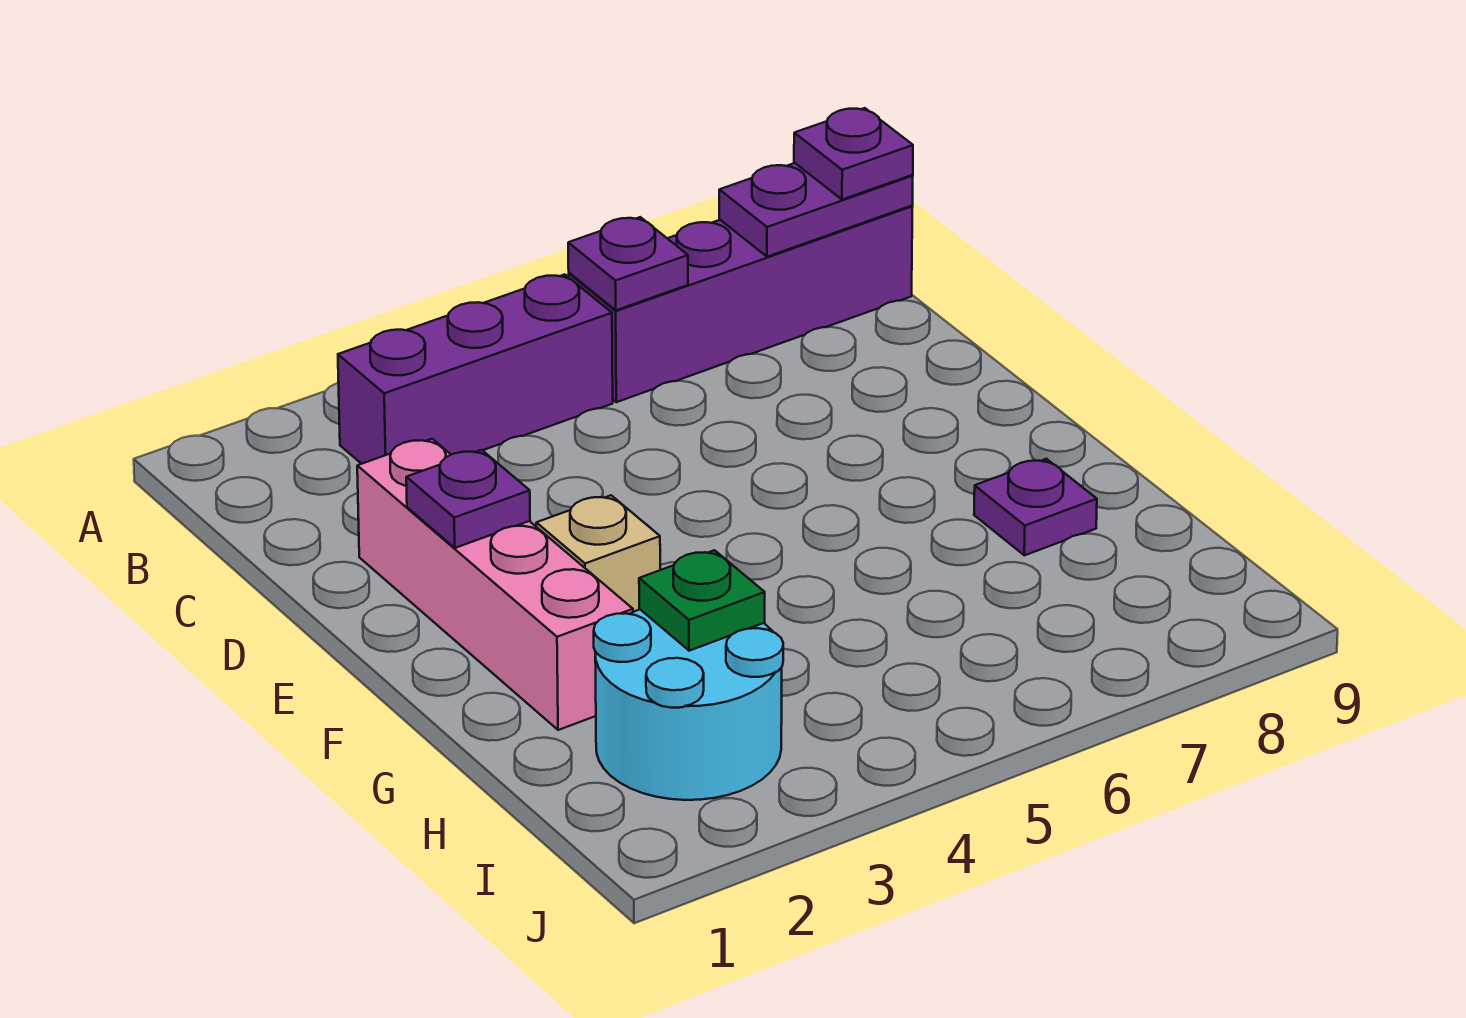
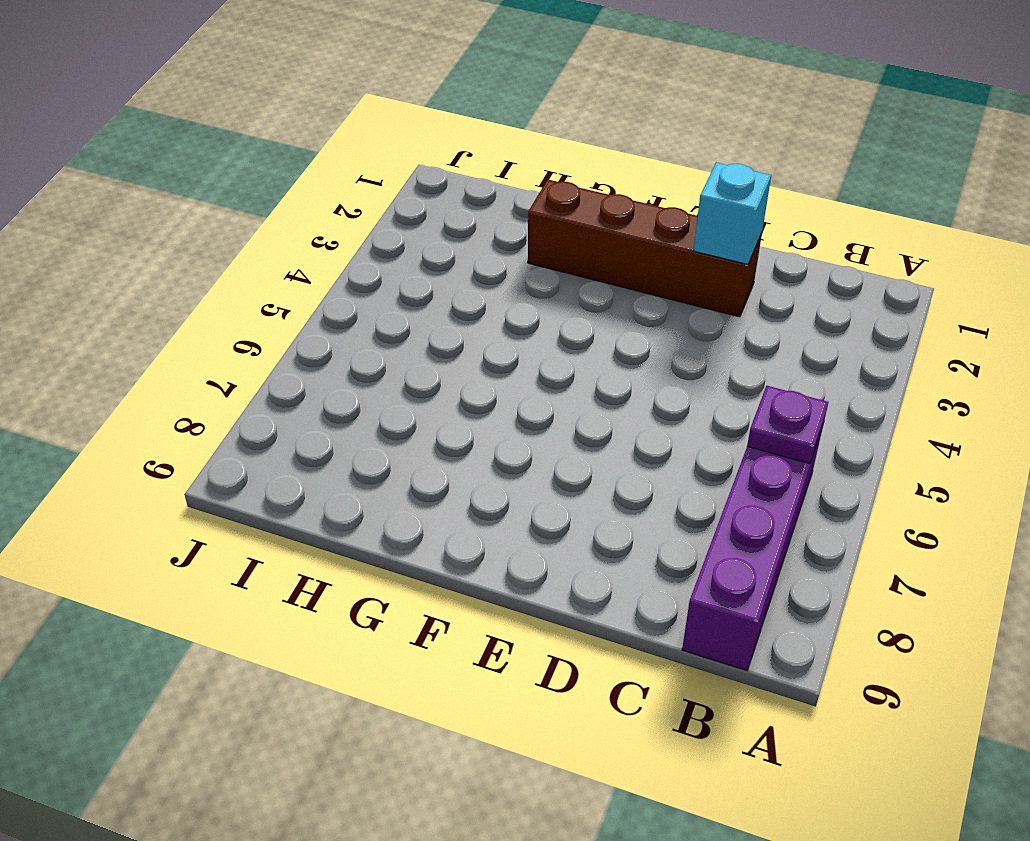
brown brick D2:G2 level 1 -> pink brick D2:G2 level 1
cyan brick D2 level 2 -> none
none -> purple brick B3:B5 level 1
none -> tan brick F3 level 1

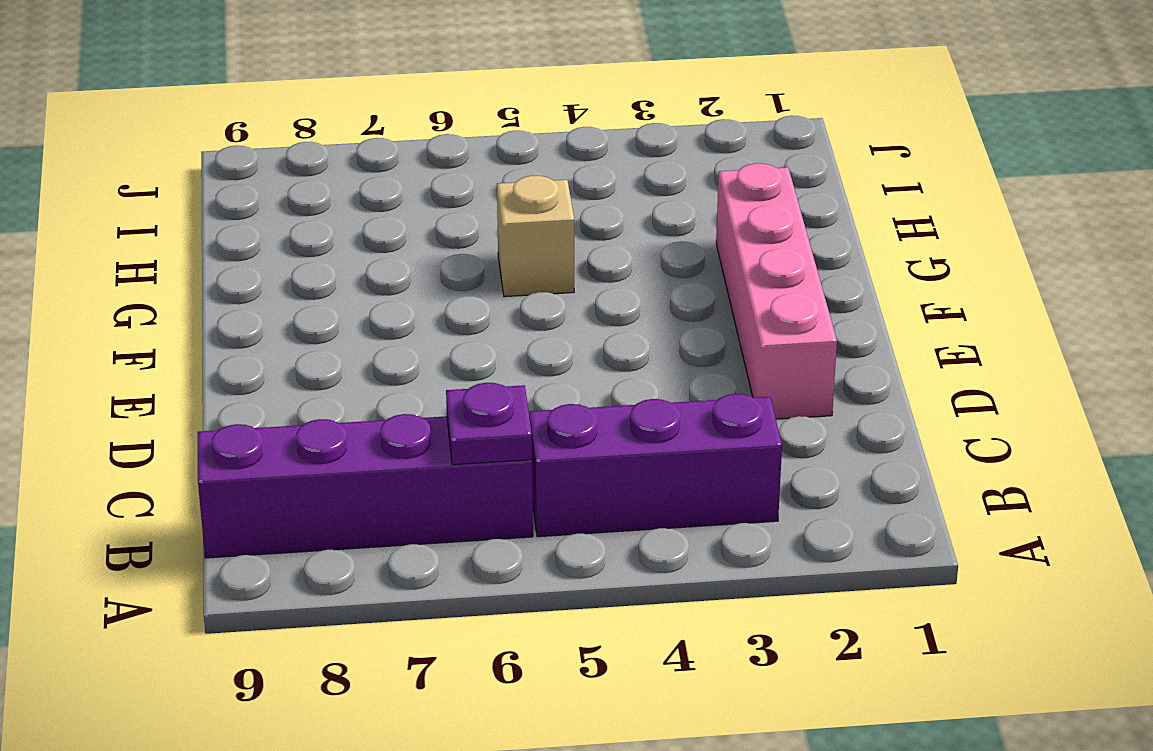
tan brick G5 level 1 -> tan brick F3 level 1
none -> purple plate G8 level 1
none -> cyan round brick H2:I3 level 1

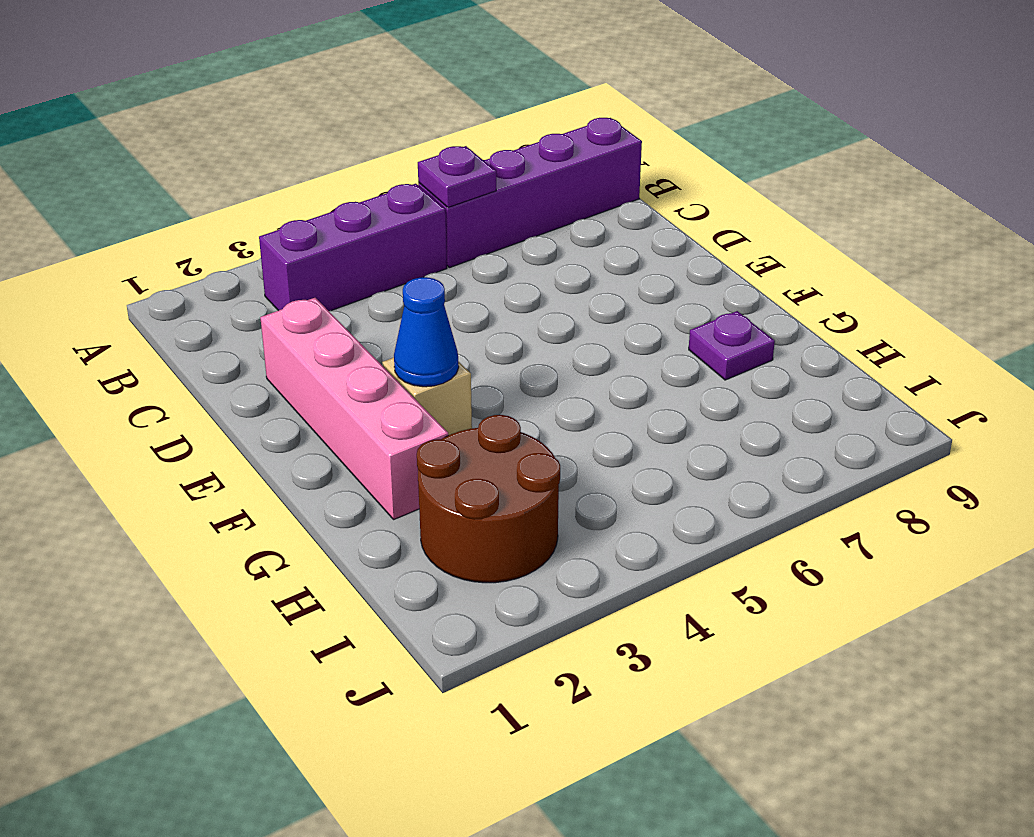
blue cone F3 level 2 -> none
brown round brick H2:I3 level 1 -> cyan round brick H2:I3 level 1
none -> purple plate B8:B9 level 2
none -> purple plate E2 level 2

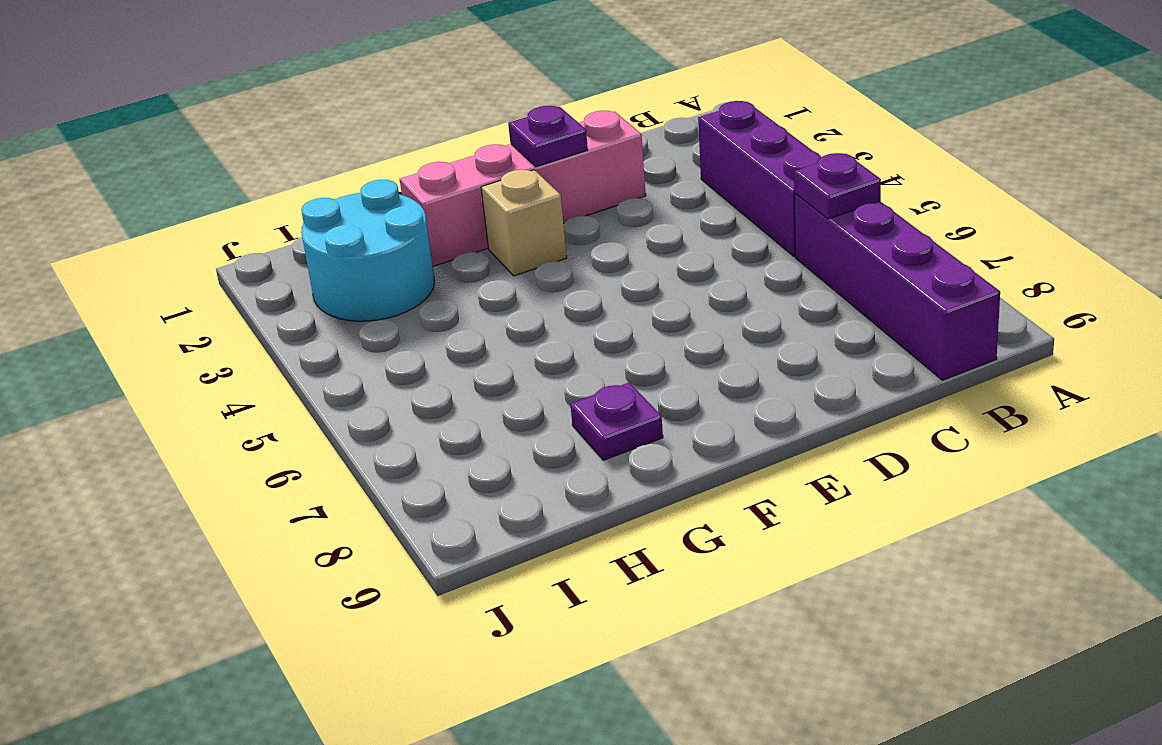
none -> purple plate B8:B9 level 2
none -> green plate H3 level 2

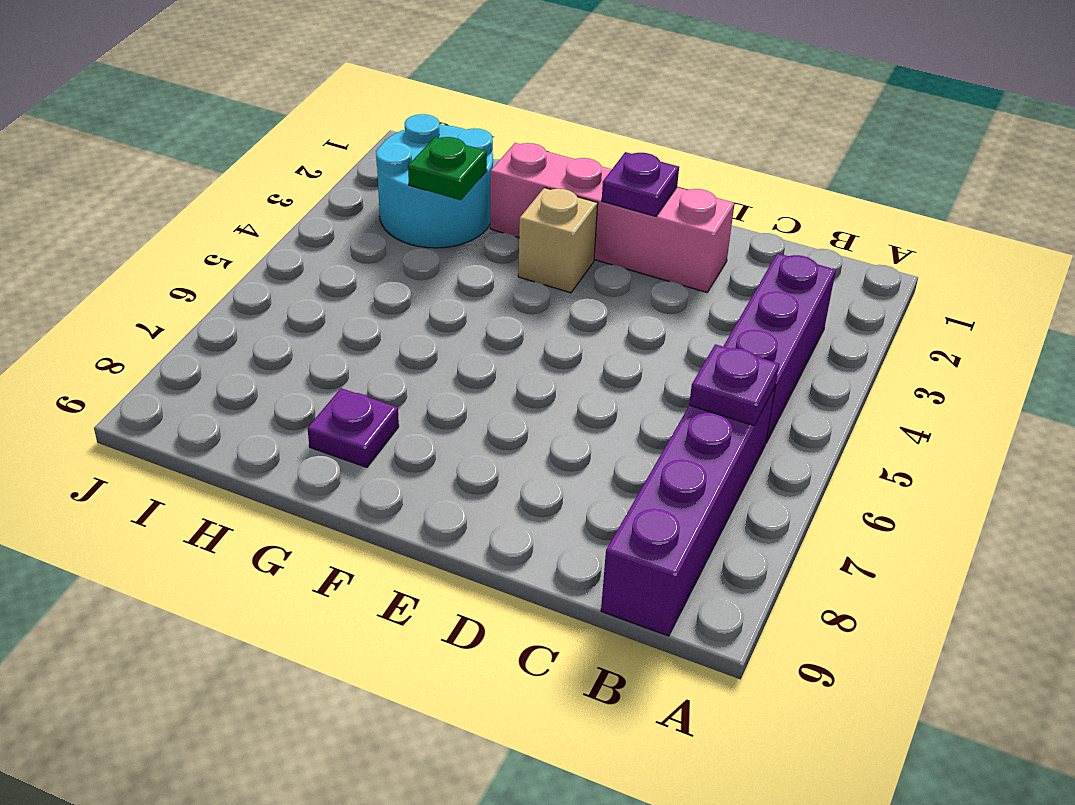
none -> purple plate B8:B9 level 2
none -> purple plate B9 level 3

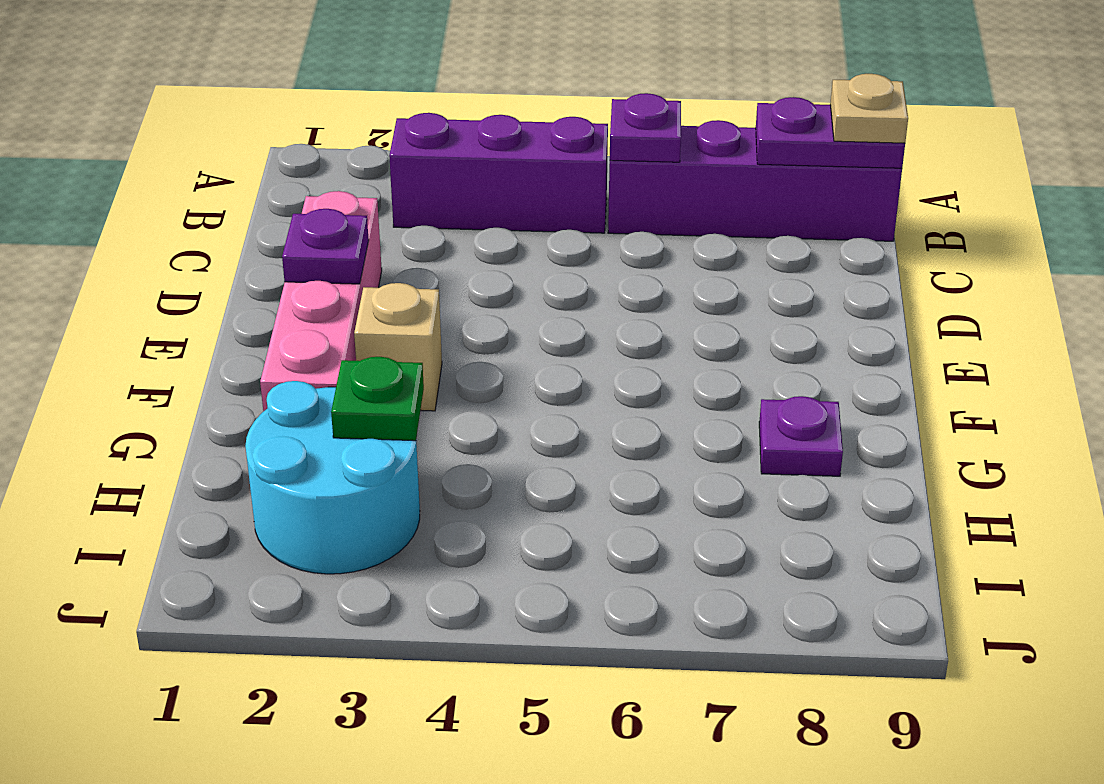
tan plate B9 level 3 -> purple plate B9 level 3

